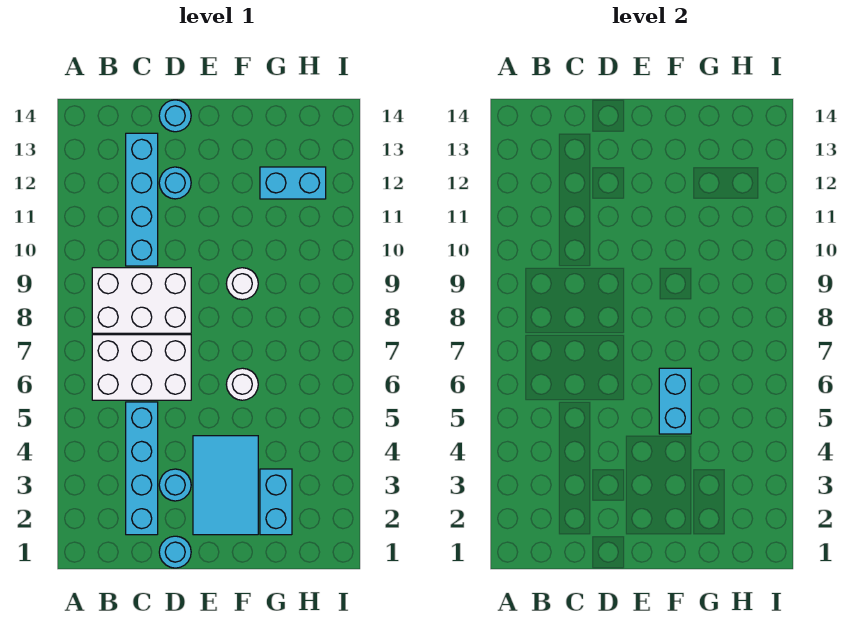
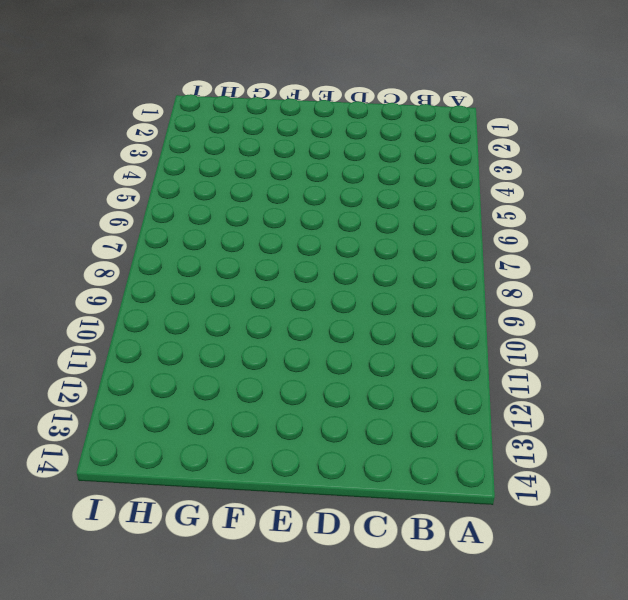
none -> white brick B6:D7 level 1
none -> white brick B8:D9 level 1
none -> cyan brick C2:C5 level 1

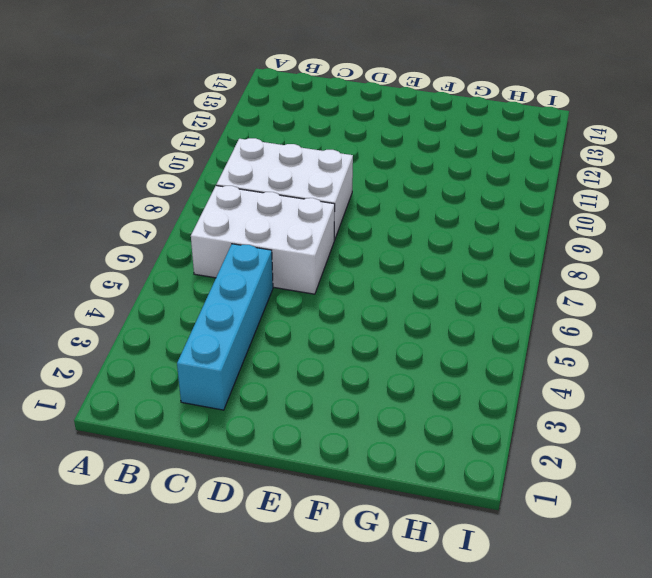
none -> cyan brick C10:C13 level 1
none -> cyan round brick D1 level 1
none -> cyan round brick D3 level 1

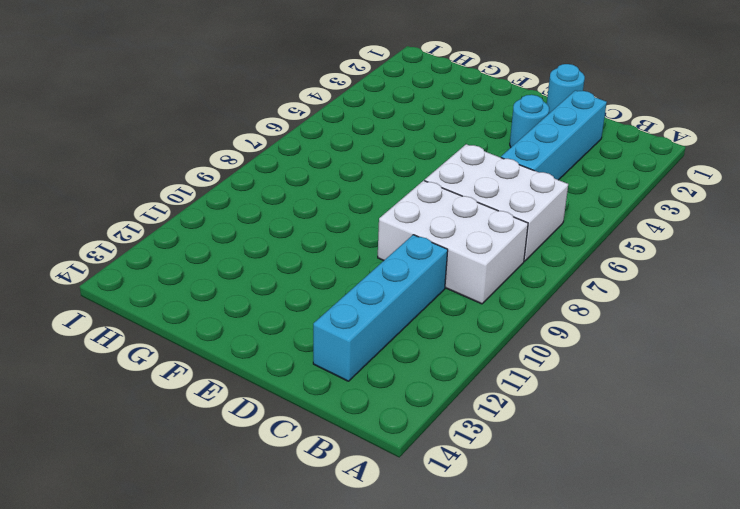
none -> cyan round brick D12 level 1
none -> cyan round brick D14 level 1
none -> cyan tile E2:F4 level 1

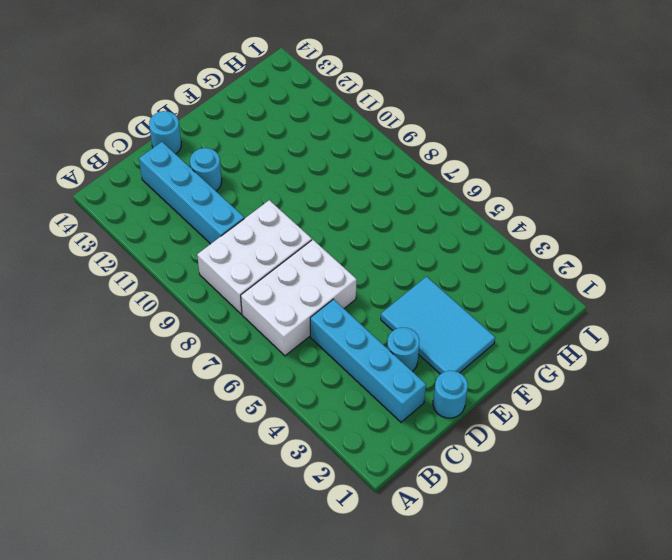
none -> white round brick F6 level 1
none -> white round brick F9 level 1
none -> cyan brick G2:G3 level 1

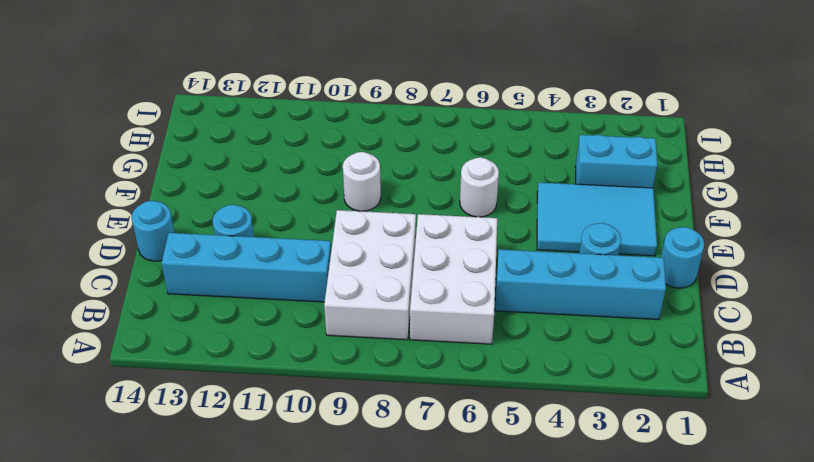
none -> cyan brick G12:H12 level 1
none -> cyan brick F5:F6 level 2

